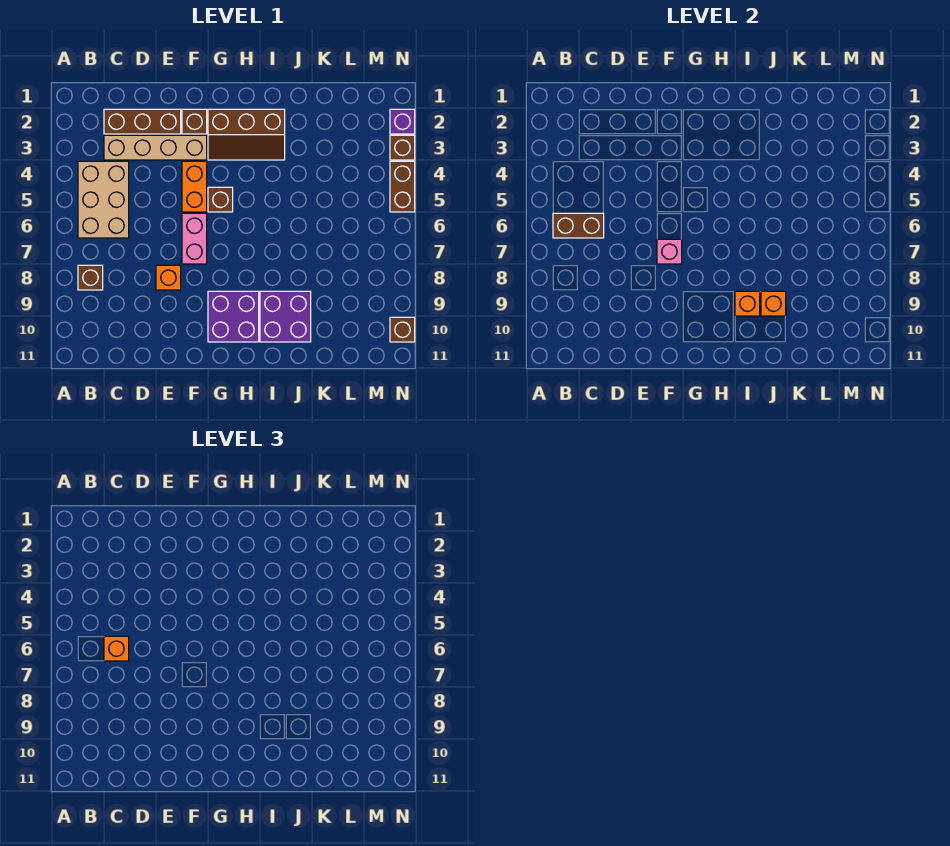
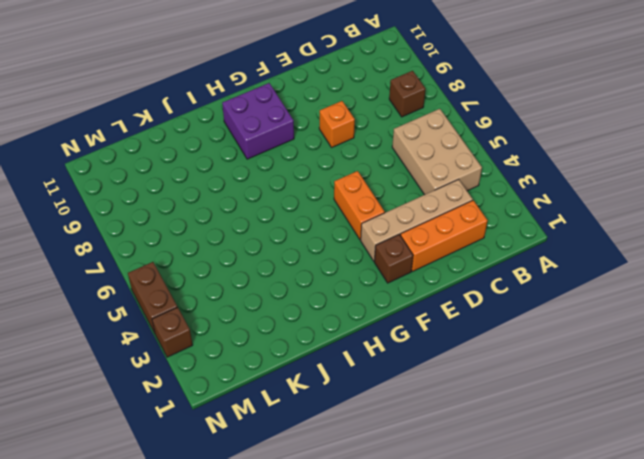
orange brick C2:E2 level 1 -> brown brick C2:E2 level 1
none -> pink brick F6:F7 level 1
none -> brown slope G2:I3 level 1 top 2
none -> brown brick G5 level 1

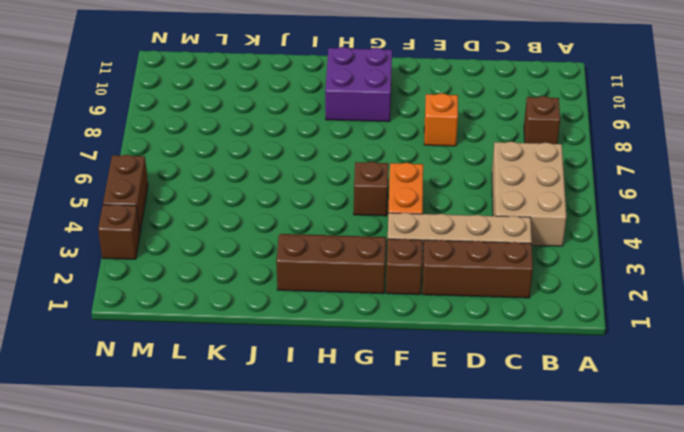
none -> pink brick F6:F7 level 1
none -> purple brick I9:J10 level 1
none -> purple brick N2 level 1

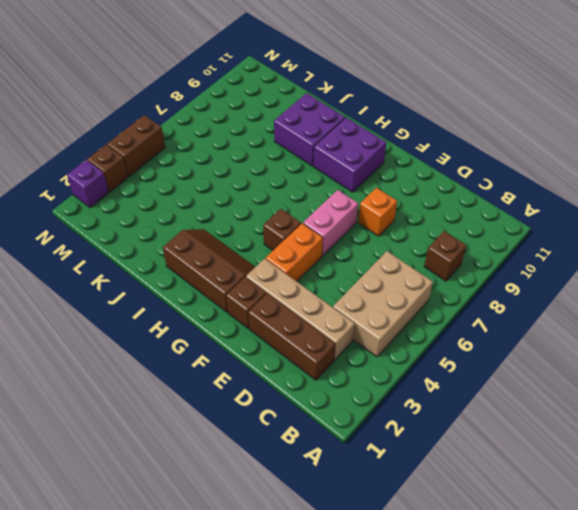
none -> brown brick N10 level 1
none -> brown brick B6:C6 level 2
none -> pink brick F7 level 2

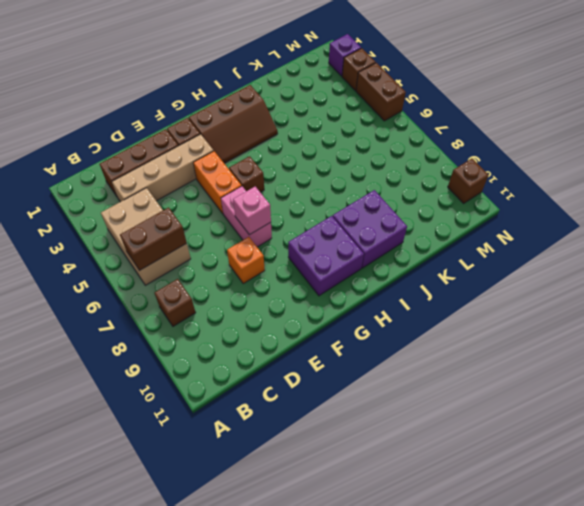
none -> orange brick I9 level 2
none -> orange brick J9 level 2
none -> orange brick C6 level 3

